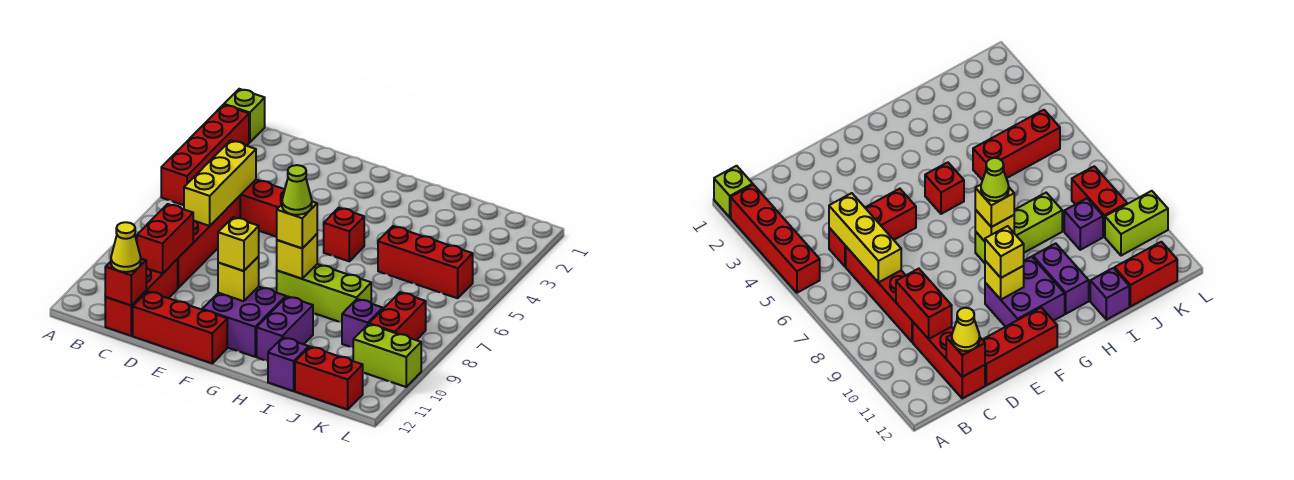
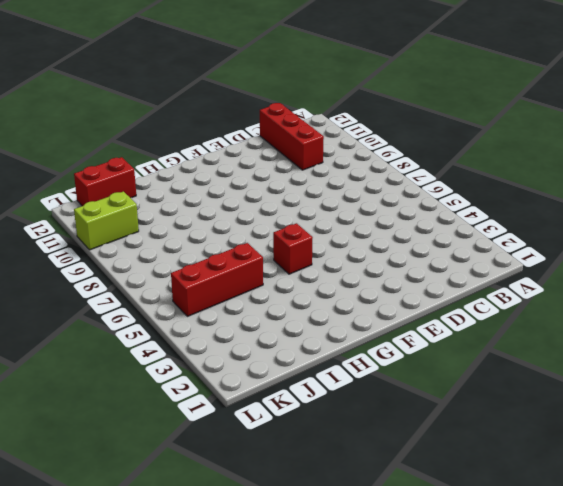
none -> lime brick A1 level 1
none -> red brick A2:A5 level 1
none -> red brick C5:E5 level 1

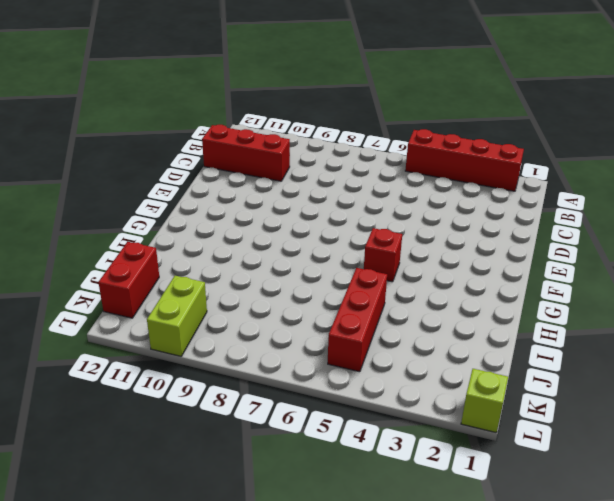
lime brick L1 level 1 -> lime brick A1 level 1
none -> red brick C5:E5 level 1
none -> red brick C6:C9 level 1
none -> red brick D12:F12 level 1

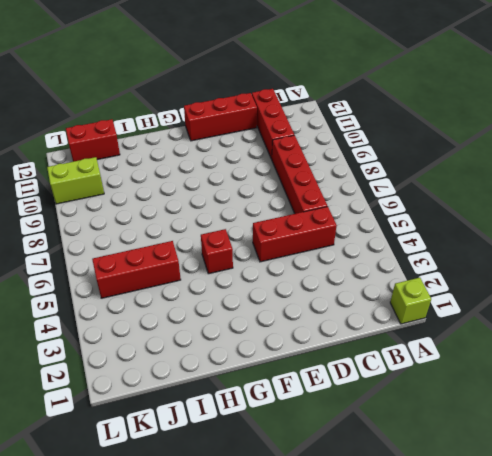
none -> red brick A2:A5 level 1
none -> purple brick F10:G11 level 1
none -> lime brick G8:I8 level 1

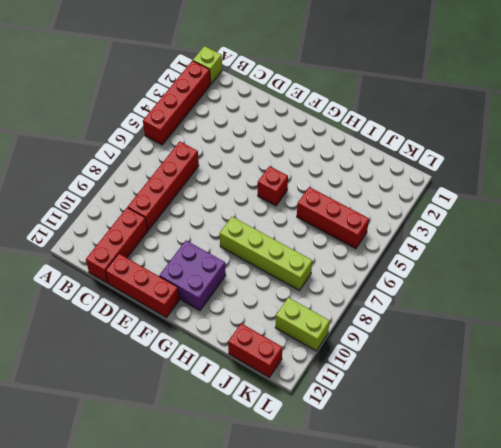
lime brick G8:J8 level 1 -> lime brick G8:I8 level 1
none -> red brick C5:E5 level 1
none -> purple brick H10:H11 level 1
none -> purple brick I12 level 1

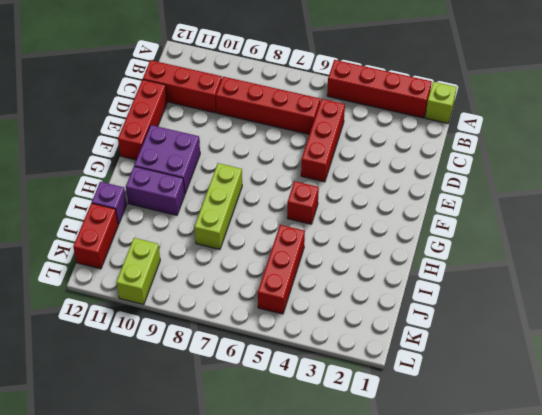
none -> purple brick J9 level 1
none -> red brick K8:K9 level 1
none -> yellow brick C5:C7 level 2

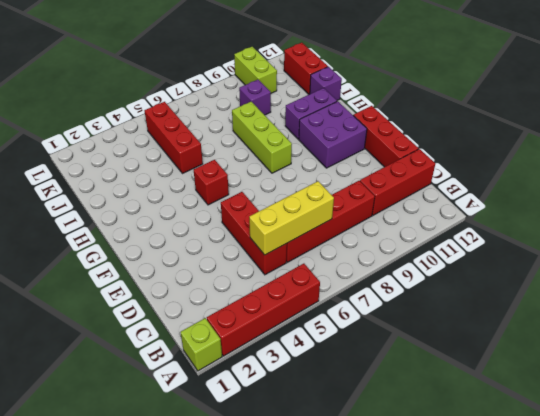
none -> red brick K8:K9 level 1
none -> red brick C9:C10 level 2
none -> red brick C12 level 2

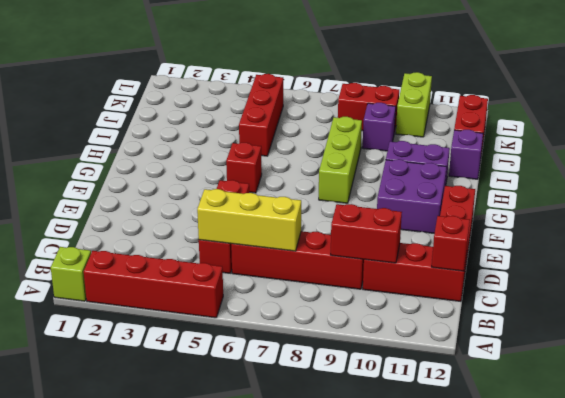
none -> yellow brick F10 level 2
none -> yellow brick G8 level 2
none -> yellow cone C12 level 3

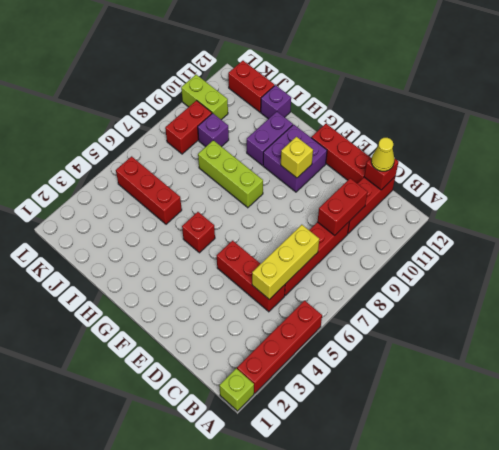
none -> yellow brick G8 level 2
none -> yellow brick F10 level 3
none -> yellow brick G8 level 3

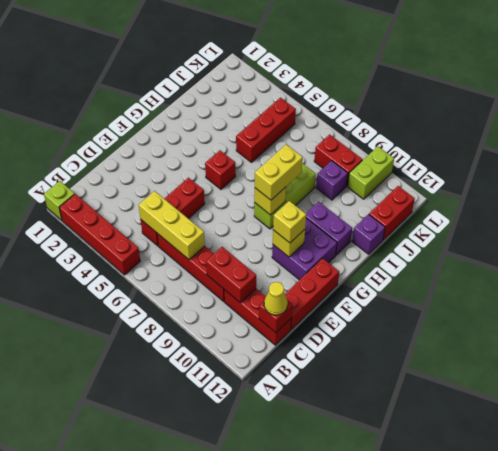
yellow brick G8:H8 level 3 -> yellow brick G8 level 3
none -> lime cone G8 level 4

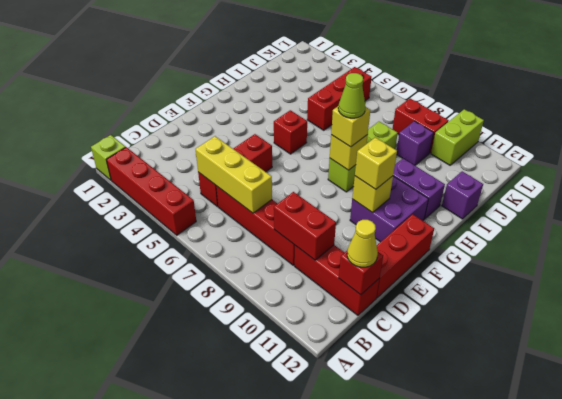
none -> red brick J12:K12 level 1

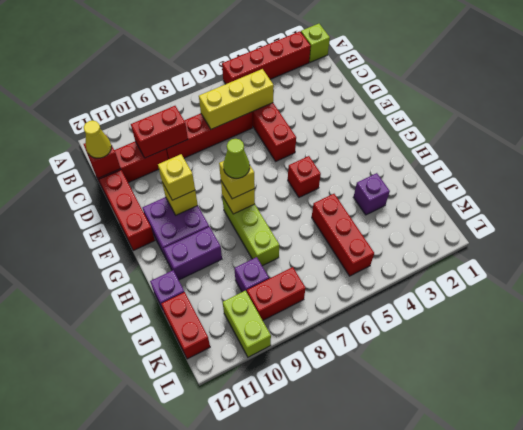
purple brick I3 level 1 -> none

